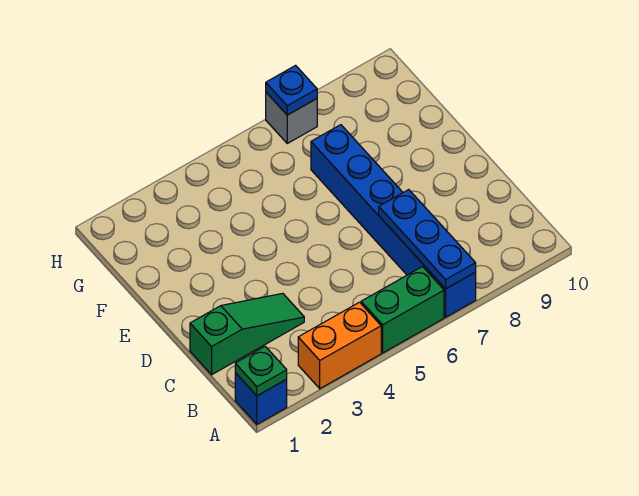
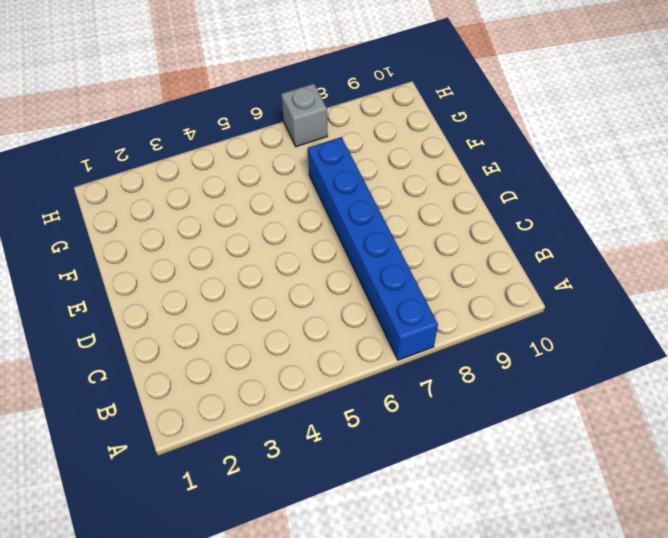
none -> blue brick A1 level 1
none -> orange brick A3:A4 level 1

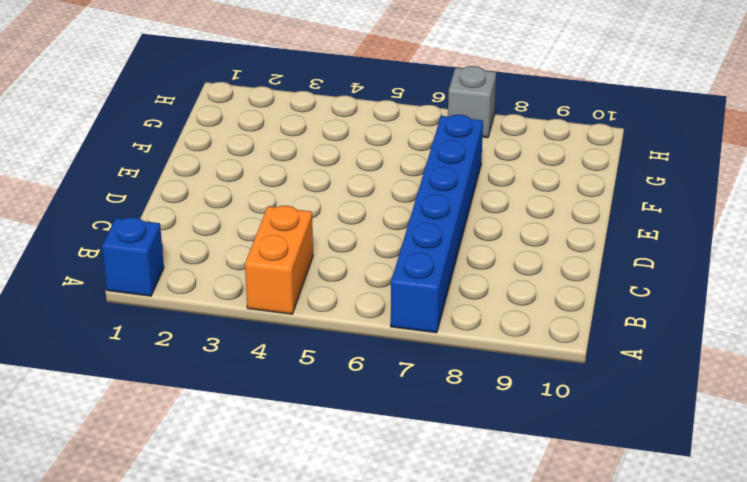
orange brick A4:B4 level 1 -> orange brick A3:A4 level 1
none -> green brick A5:A6 level 1
none -> green slope C1:C3 level 1 top 1

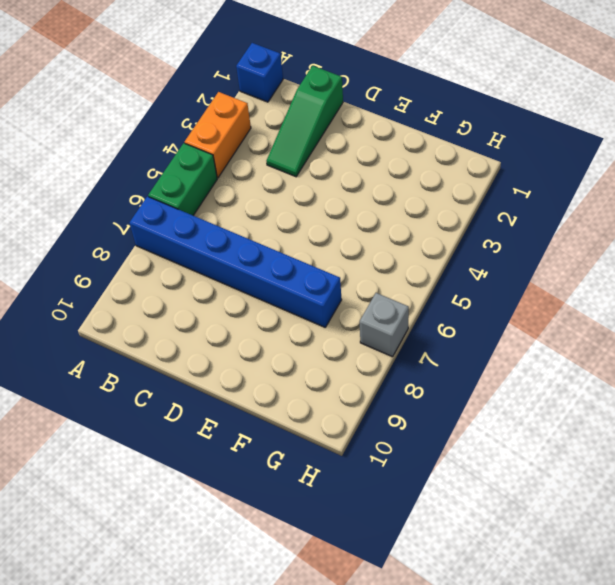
none -> green plate A1 level 2
none -> blue plate A7:C7 level 2

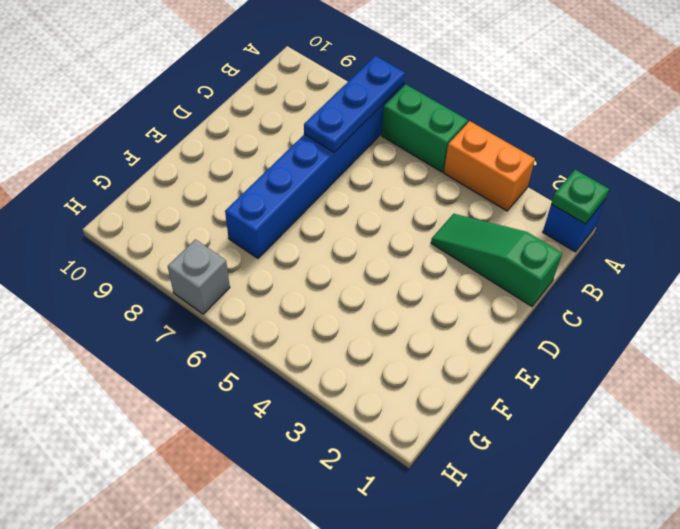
none -> blue plate H7 level 2

